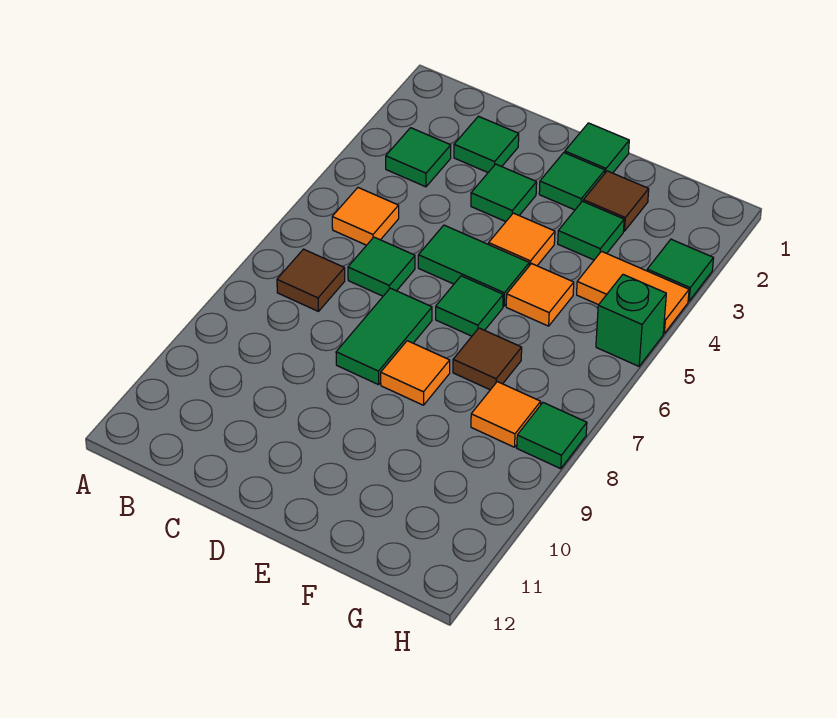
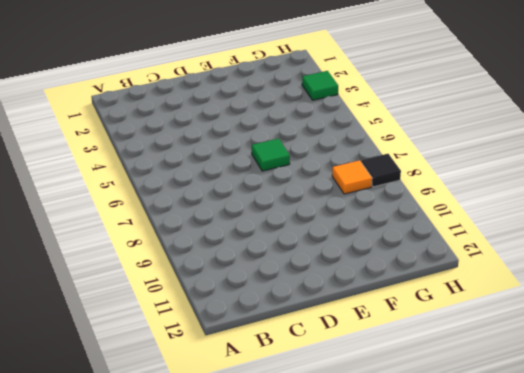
black tile H8 level 1 -> green tile H8 level 1
none -> green tile B3 level 1
none -> orange tile B5 level 1
none -> brown tile B7 level 1

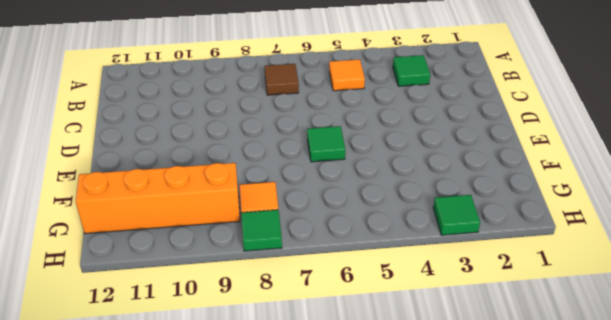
orange brick G9:G12 level 1 -> none
none -> green tile C2 level 1
none -> green tile C6 level 1
none -> green tile D3 level 1

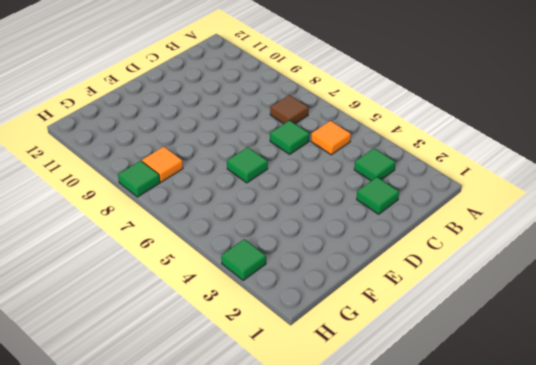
none -> green tile D3 level 1
none -> green tile D5:E5 level 1
none -> green tile D7:D8 level 1

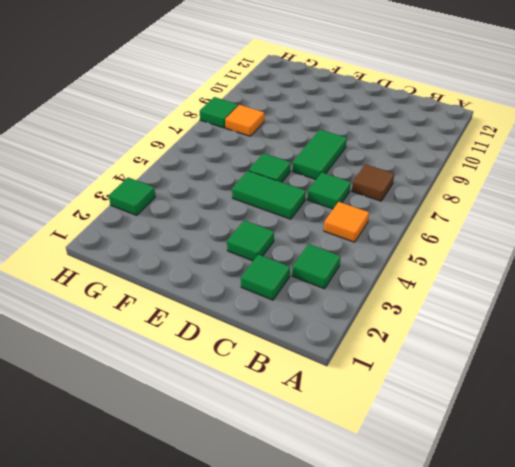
none -> green tile E1 level 1
none -> green tile E2 level 1
none -> orange tile E4 level 1

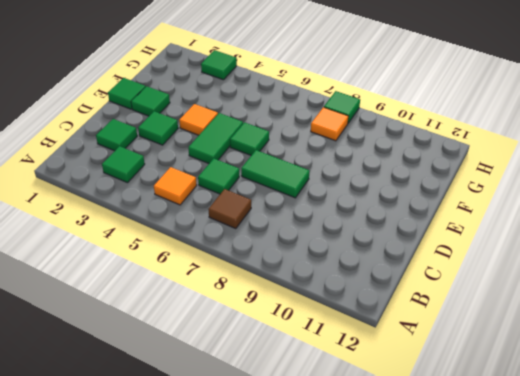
none -> orange tile E8 level 1
none -> brown tile F2 level 1
none -> green tile F3 level 1

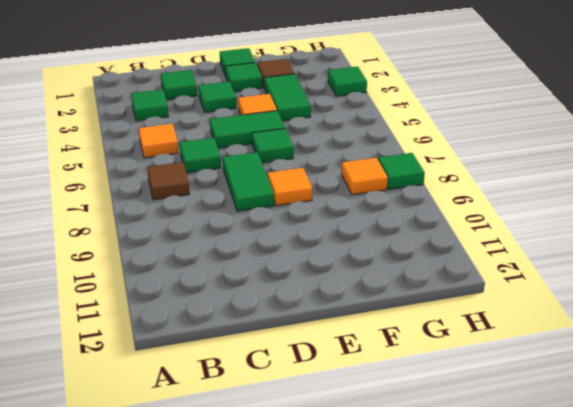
green tile F3:F4 level 1 -> green tile F3 level 1
none -> orange tile F5 level 1
none -> brown tile F7 level 1
none -> orange tile G4:H4 level 1

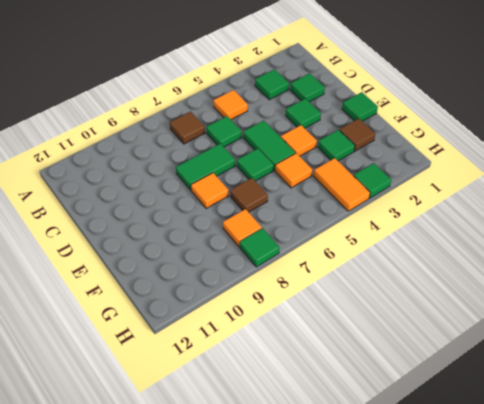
none -> green tile E2 level 1
none -> green brick H5 level 1

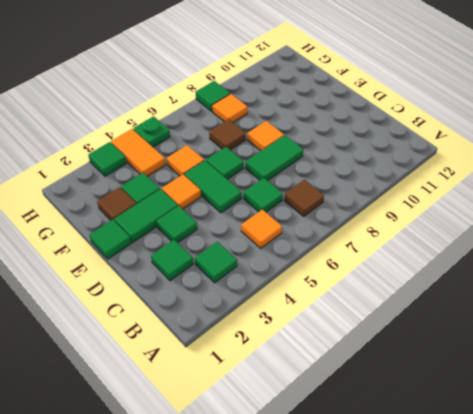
green tile E2:E3 level 1 -> green tile E2 level 1
green plate H5 level 1 -> green brick H5 level 1

